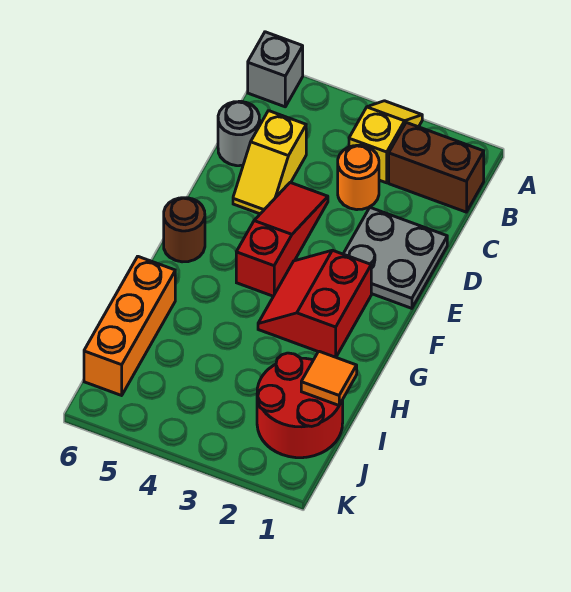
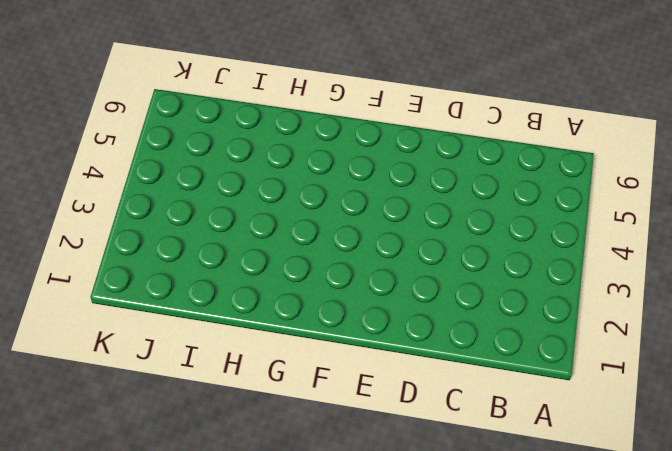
none -> yellow slope A3:B3 level 1 top B
none -> grey brick A6 level 1
none -> brown brick B1:B2 level 1

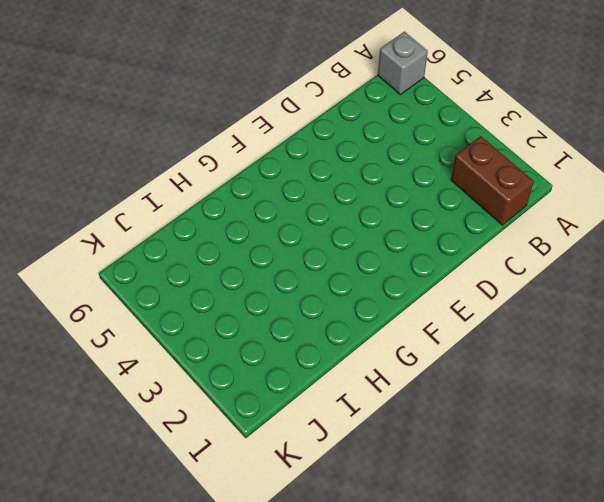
none -> yellow slope A3:B3 level 1 top B
none -> orange round brick C3 level 1
none -> yellow slope C5:D5 level 1 top C

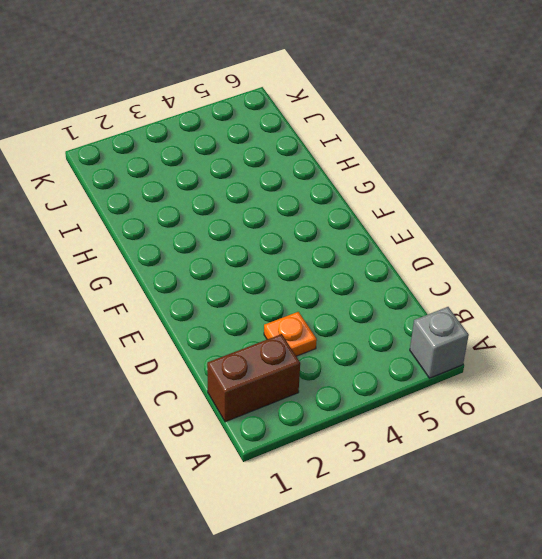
orange plate C3 level 1 -> orange round brick C3 level 1
none -> yellow slope A3:B3 level 1 top B
none -> yellow slope C5:D5 level 1 top C
none -> grey round brick C6 level 1

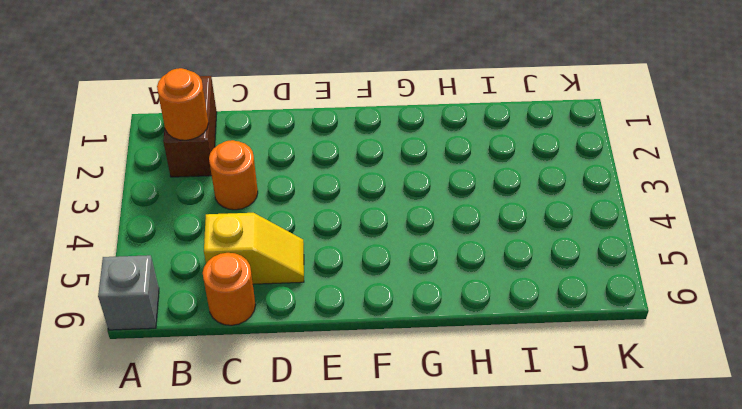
orange round brick B2 level 2 -> none
orange round brick C6 level 1 -> grey round brick C6 level 1
none -> yellow slope A3:B3 level 1 top B
none -> grey plate D1:E2 level 1
none -> red slope D4:F4 level 1 top F

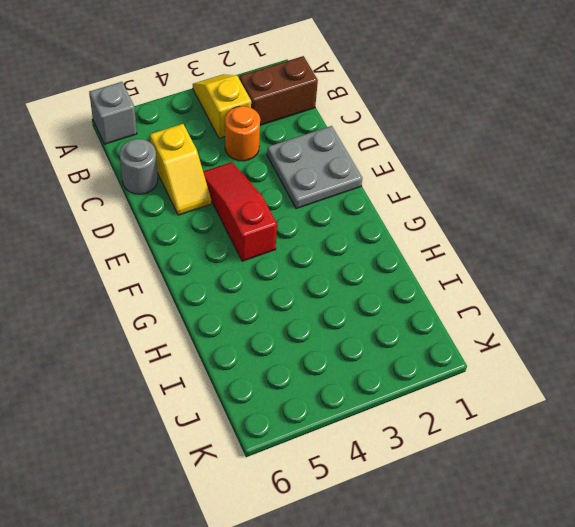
none -> red slope F2:G3 level 1 top 2
none -> brown round brick F6 level 1
none -> orange brick H6:J6 level 1

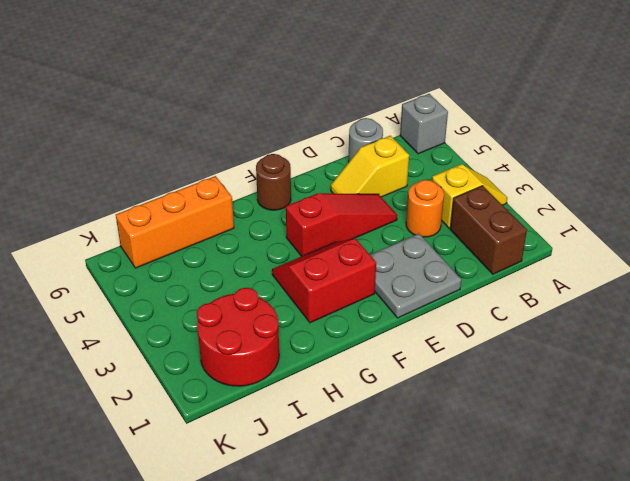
none -> orange tile I1 level 2

